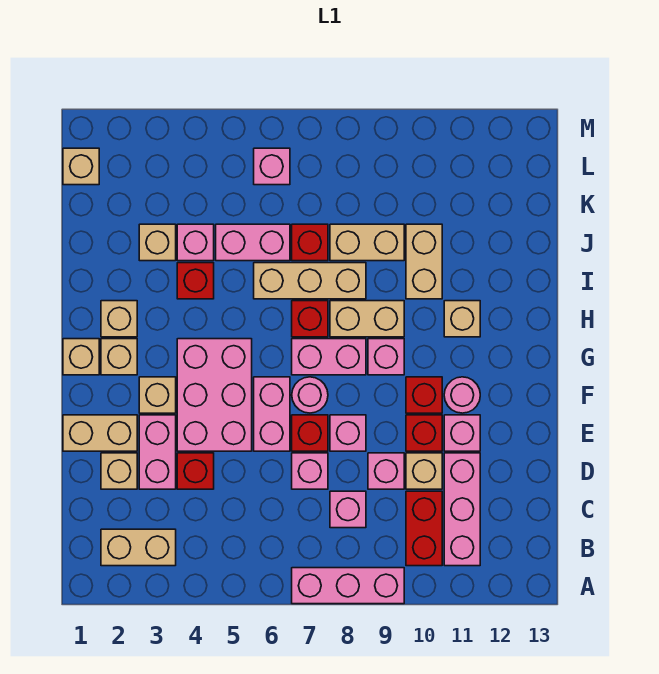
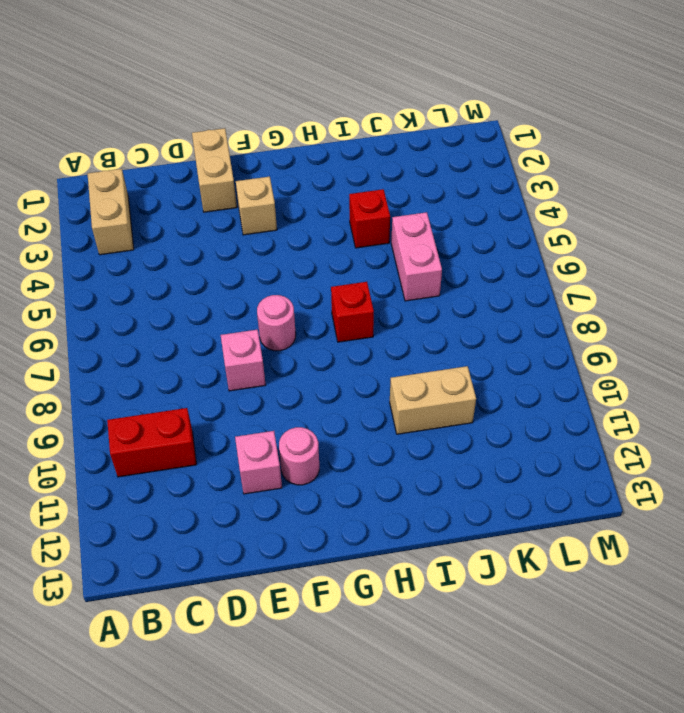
none -> pink brick A7:A9 level 1
none -> pink brick B11:D11 level 1
none -> pink brick C8 level 1
none -> tan brick D2 level 1

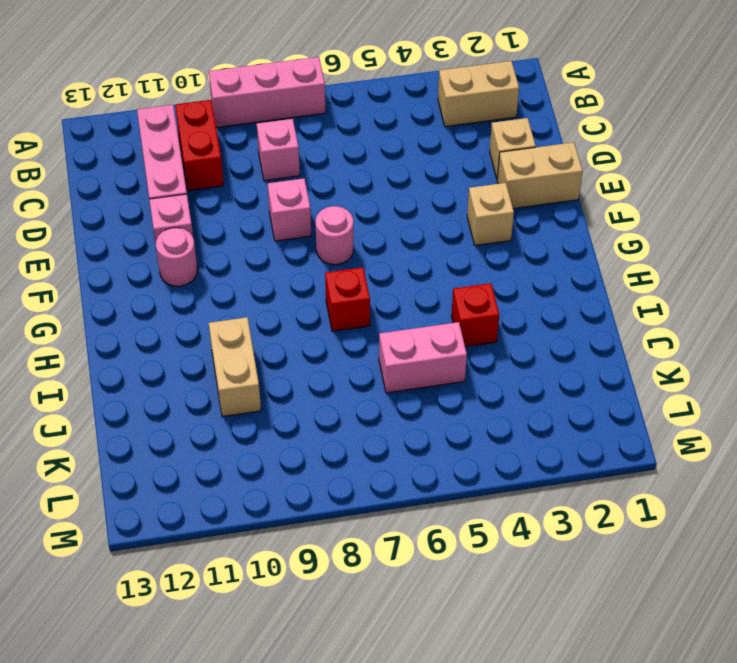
none -> pink brick D3:E3 level 1
none -> red brick D4 level 1
none -> pink brick D7 level 1
none -> pink brick D9 level 1

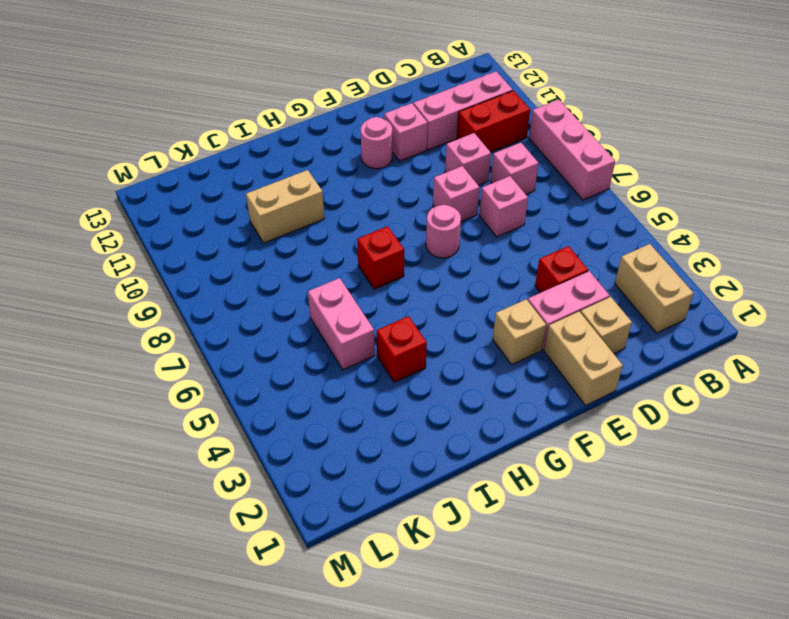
none -> tan brick D10 level 1
none -> pink brick E4:G5 level 1
none -> pink brick E6:F6 level 1
none -> red brick E7 level 1

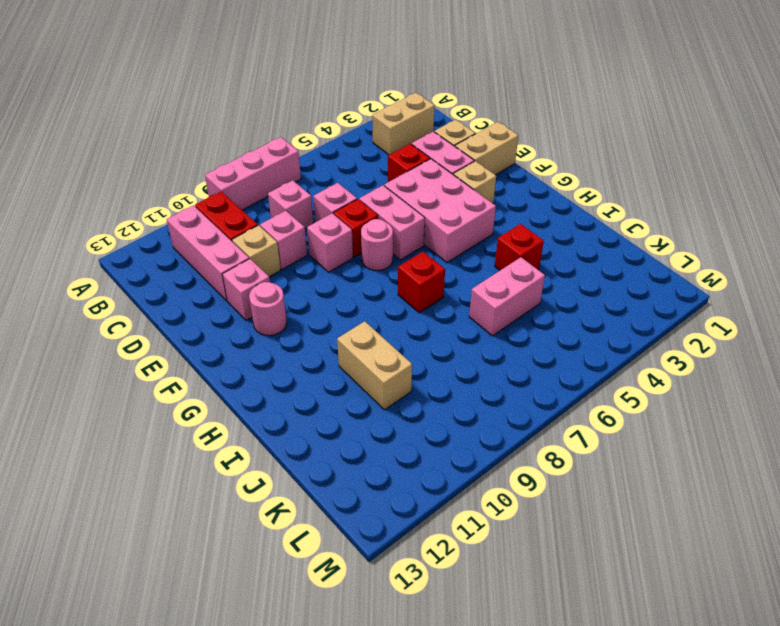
none -> red brick E10 level 1
none -> red brick F10 level 1
none -> tan brick G1 level 1
none -> tan brick G2 level 1

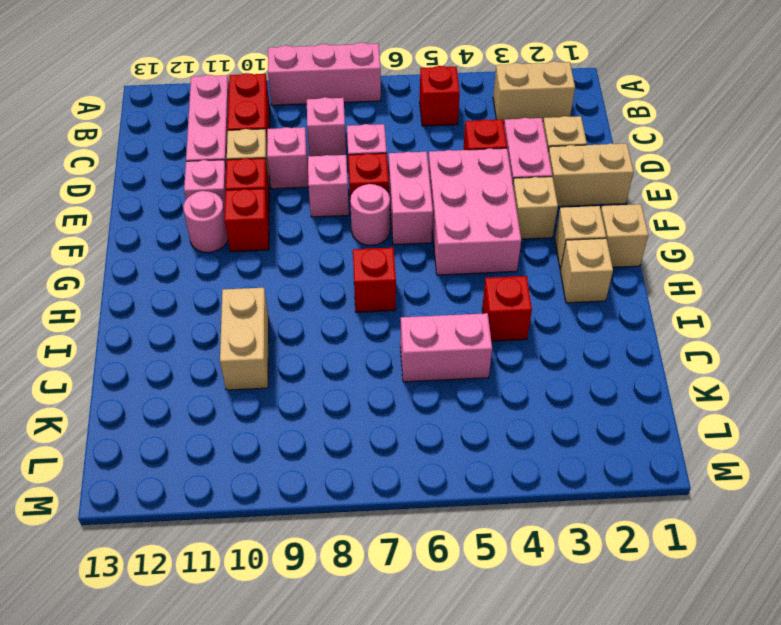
red brick B5 level 1 -> red brick J7 level 1
none -> pink brick G7:G8 level 1
none -> pink brick G9 level 1
none -> tan brick H8:H9 level 1
none -> tan brick H11 level 1

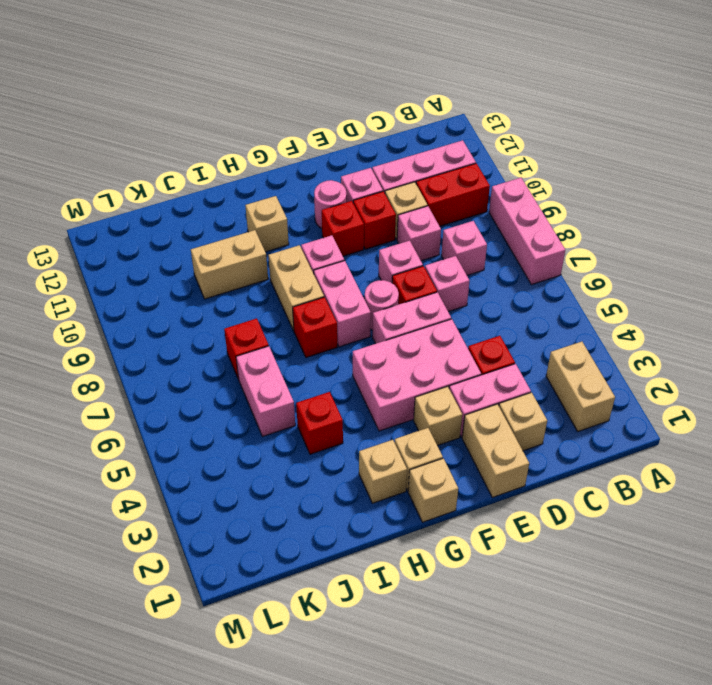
none -> tan brick I6:I8 level 1
none -> tan brick J3 level 1
none -> pink brick J4 level 1
none -> tan brick J8:J9 level 1

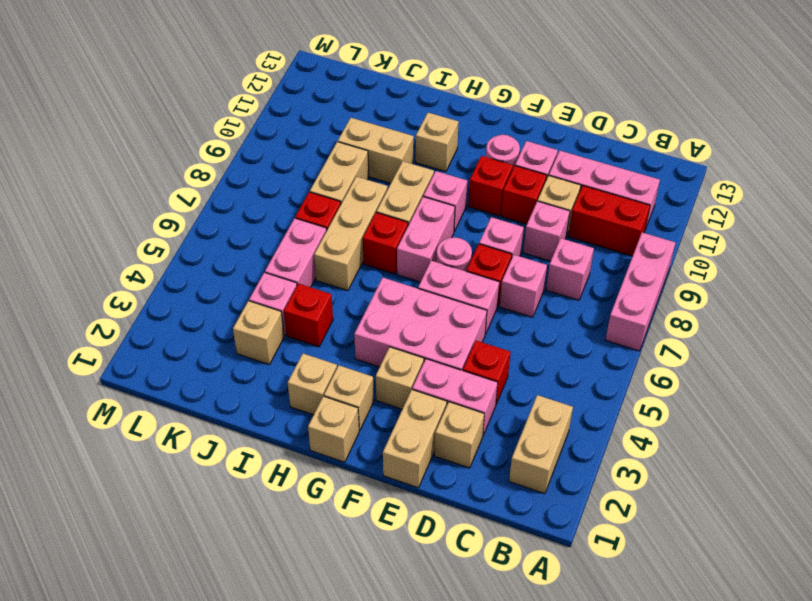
none -> tan brick L1 level 1
none -> pink brick L6 level 1

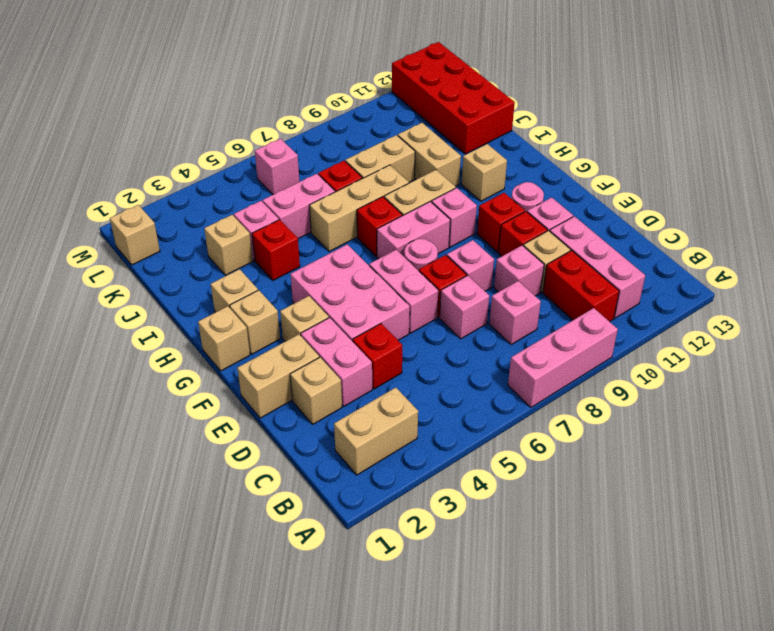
red brick J12:M13 level 1 -> none

